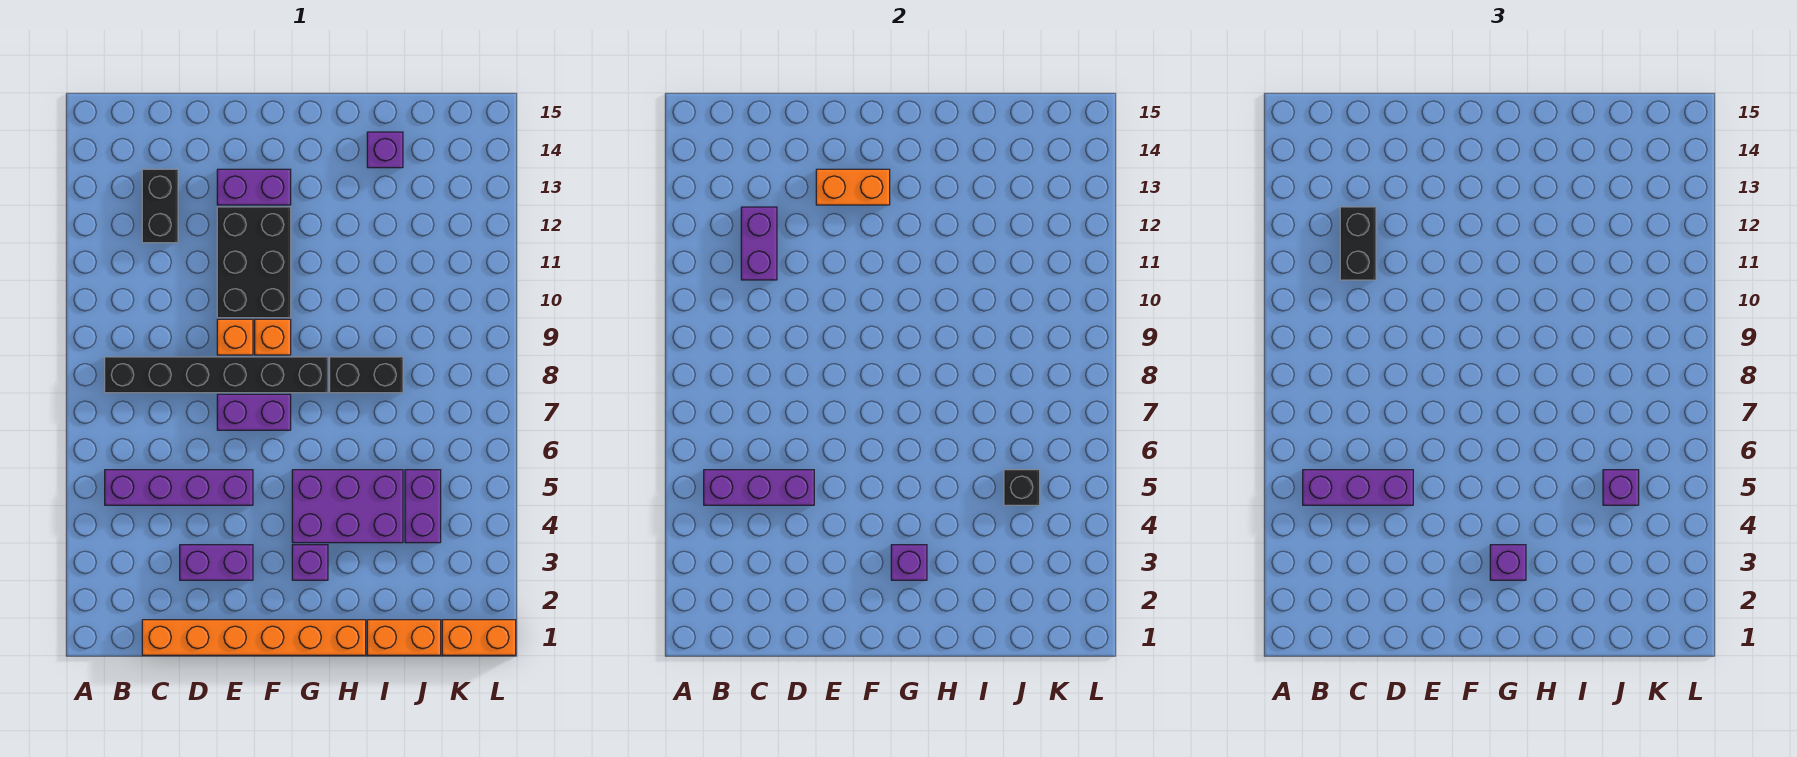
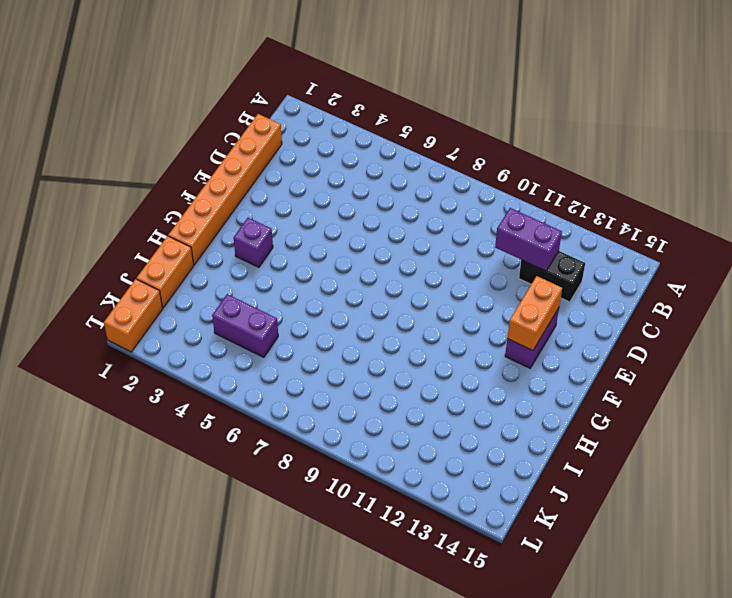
none -> purple brick B5:E5 level 1
none -> black brick B8:G8 level 1
none -> purple brick D3:E3 level 1

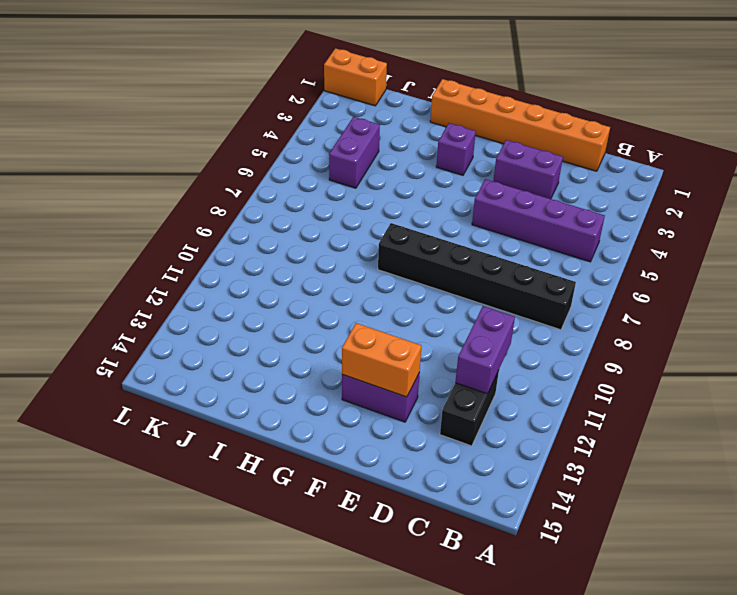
none -> purple brick E7:F7 level 1
none -> orange brick E9 level 1
none -> black brick E10:F12 level 1

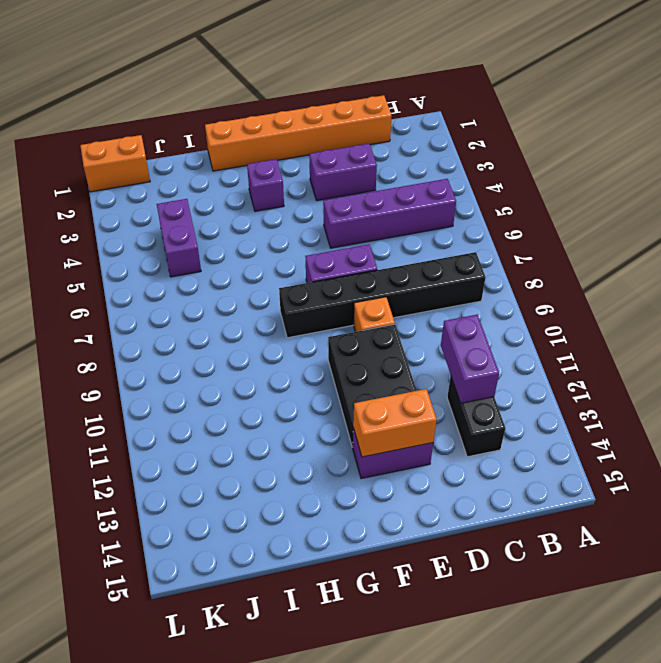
none -> orange brick F9 level 1
none -> purple brick G4:I5 level 1
none -> black brick H8:I8 level 1

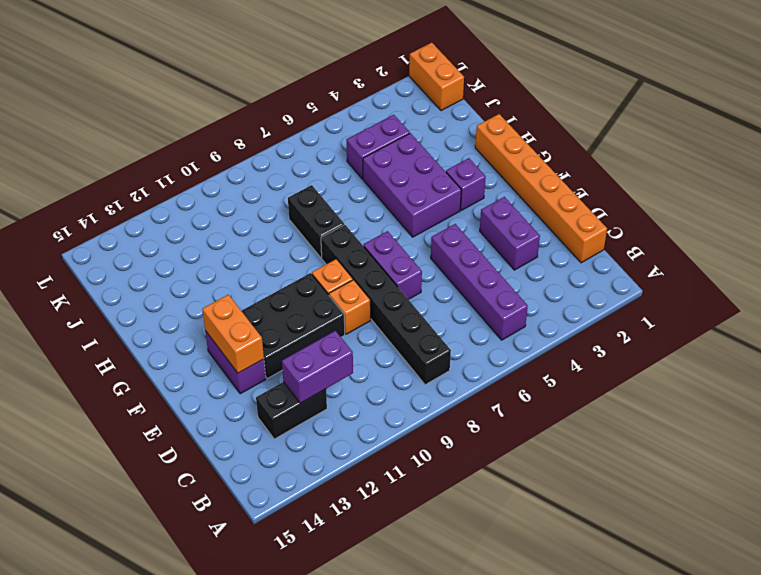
none -> orange brick I1:J1 level 1
none -> purple brick I14 level 1
none -> purple brick B5:D5 level 2

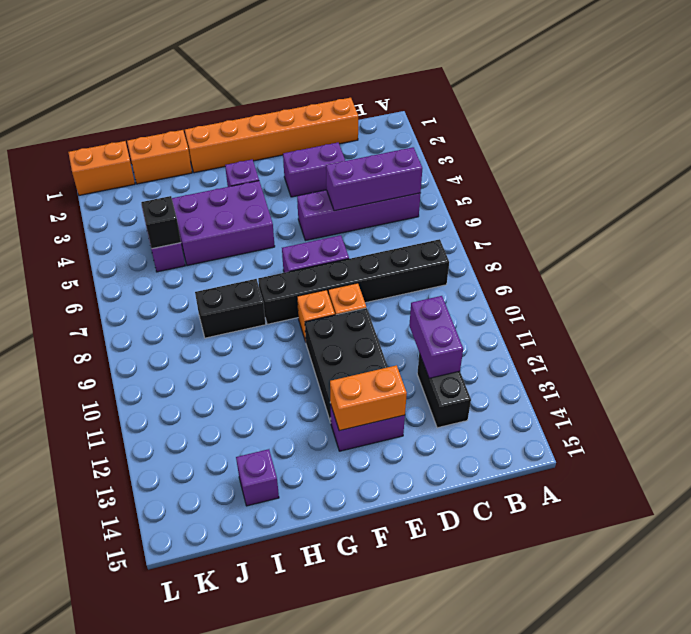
none -> purple brick G3 level 2
none -> purple brick B5:D5 level 3
none -> black brick C11:C12 level 3

